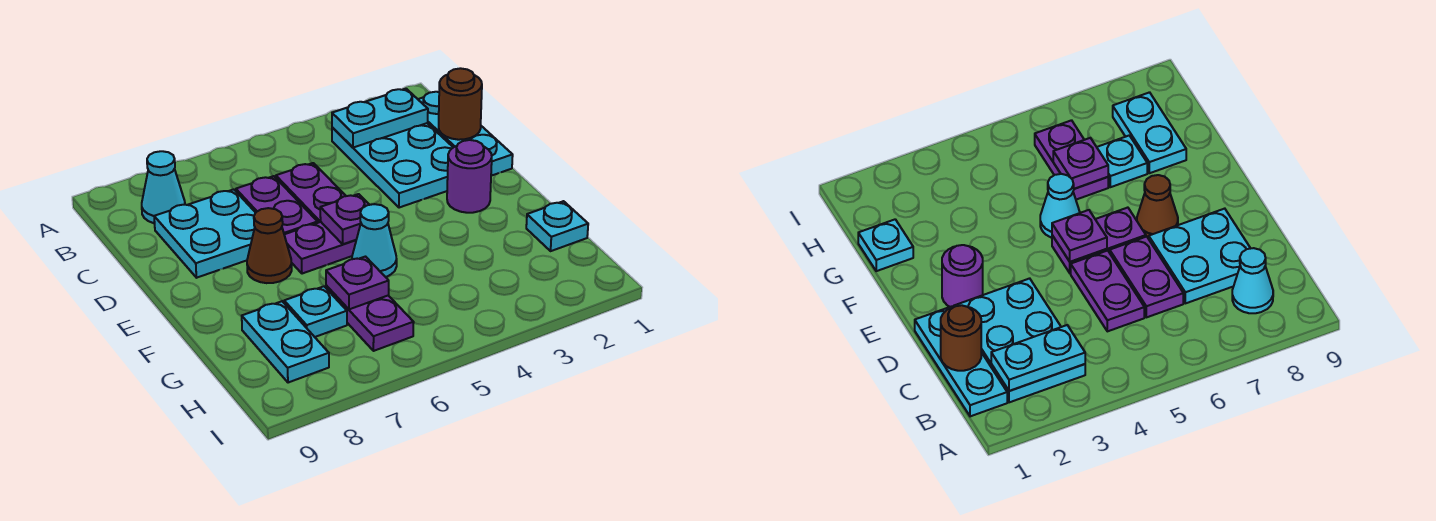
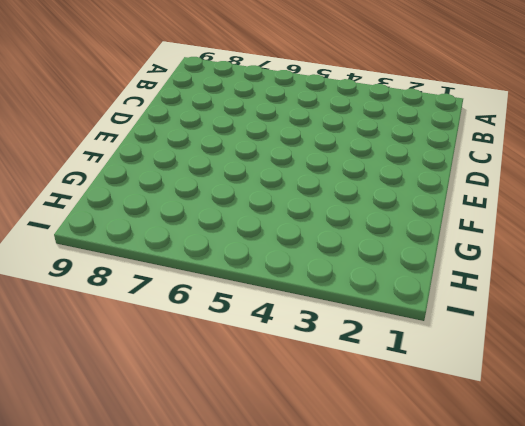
none -> cyan plate B1:D1 level 1
none -> cyan plate B2:D3 level 1
none -> cyan cone B8 level 1

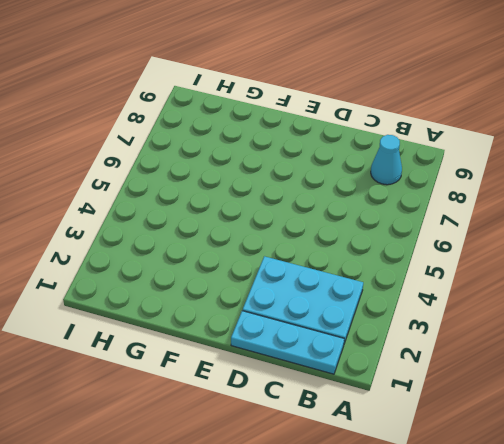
none -> purple plate C5:D5 level 1
none -> purple plate C6:D6 level 1
none -> cyan plate C7:D8 level 1

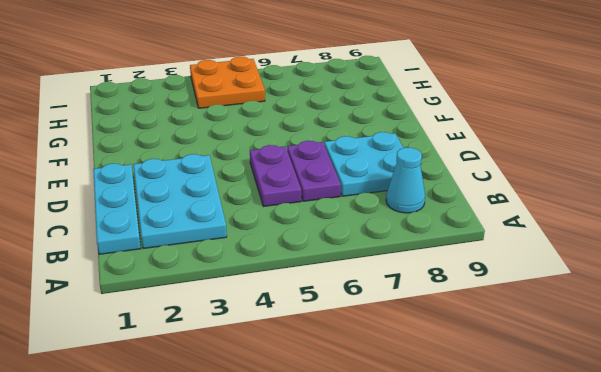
orange plate H4:I5 level 1 -> none
none -> purple round brick E2 level 1
none -> purple plate E5:E6 level 1
none -> brown cone E7 level 1

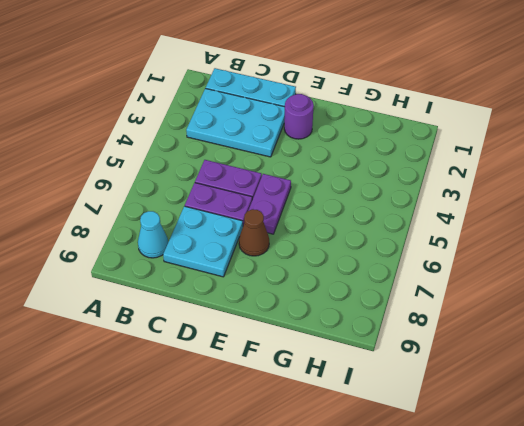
none -> cyan cone F5 level 1
none -> cyan plate G1 level 1
none -> purple plate G6:H6 level 1

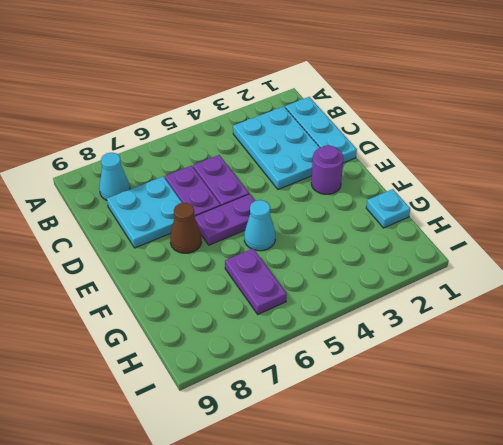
none -> cyan plate G7 level 1
none -> cyan plate G8:H8 level 1
none -> cyan plate B2:B3 level 2

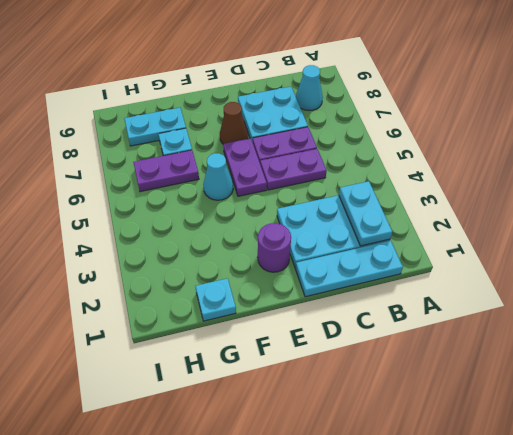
none -> brown round brick C1 level 2
none -> purple plate E5 level 2
none -> purple plate G6 level 2

